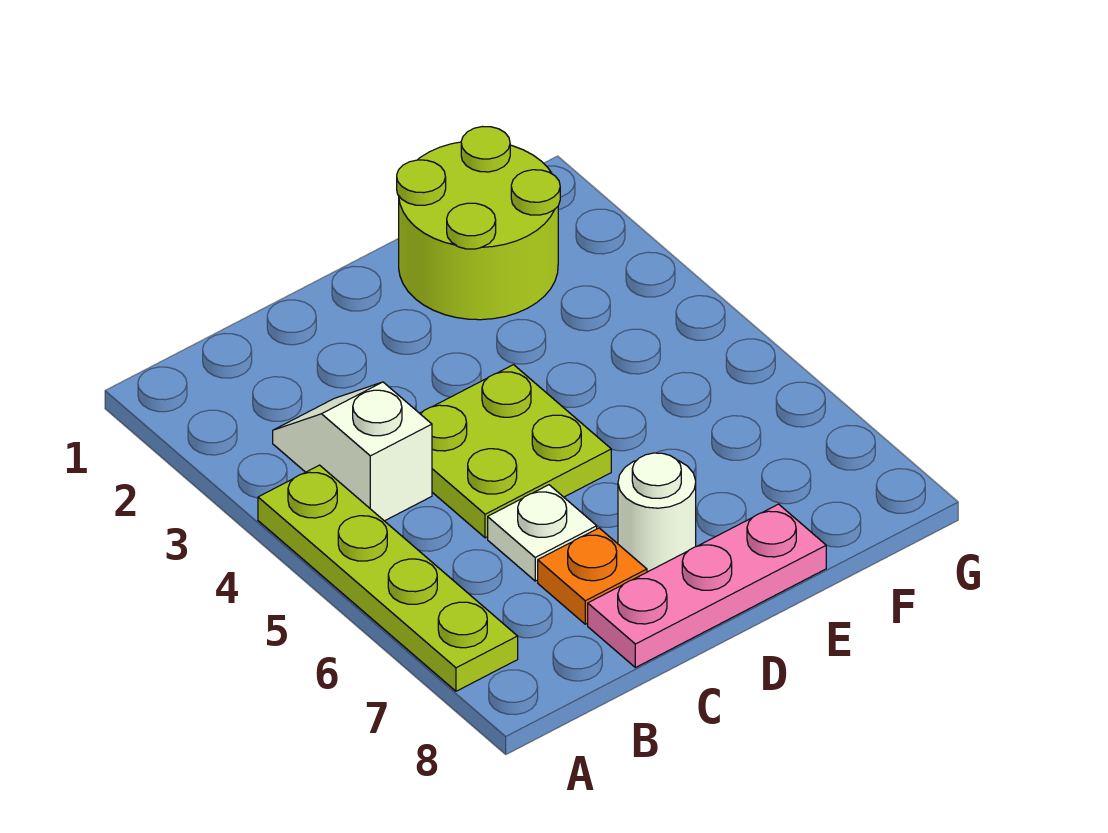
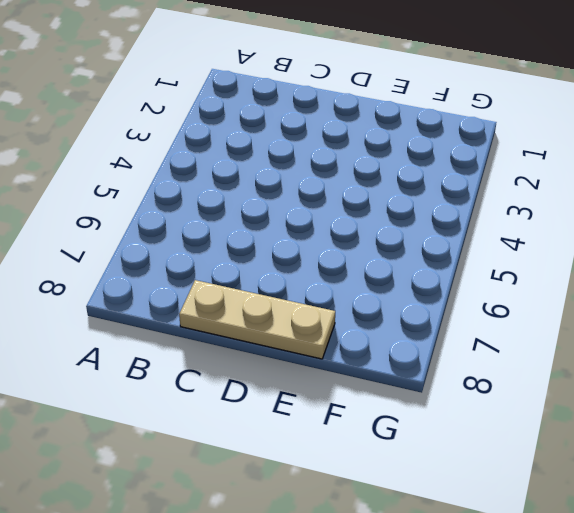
tan plate C8:E8 level 1 -> pink plate C8:E8 level 1
none -> lime plate A4:A7 level 1
none -> white slope B3:B4 level 1 top 4

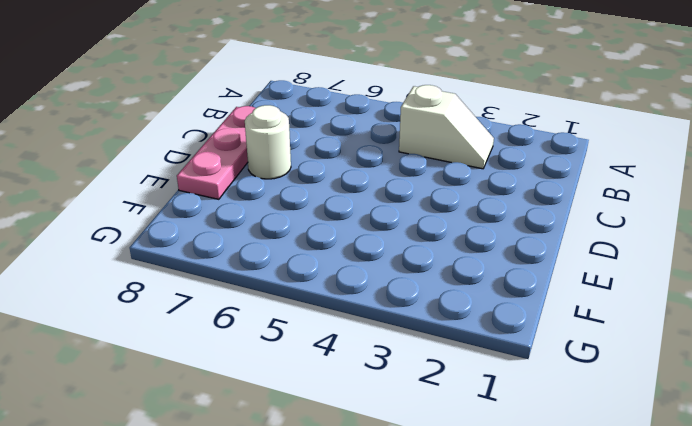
none -> lime plate A4:A7 level 1
none -> lime plate C4:D5 level 1

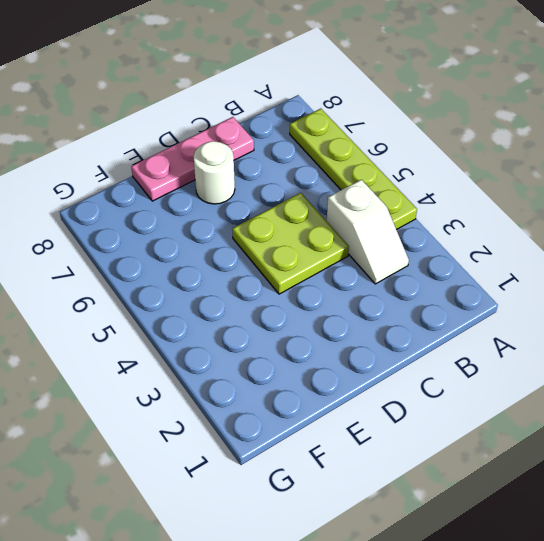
none -> white plate C6 level 1
none -> orange plate C7 level 1

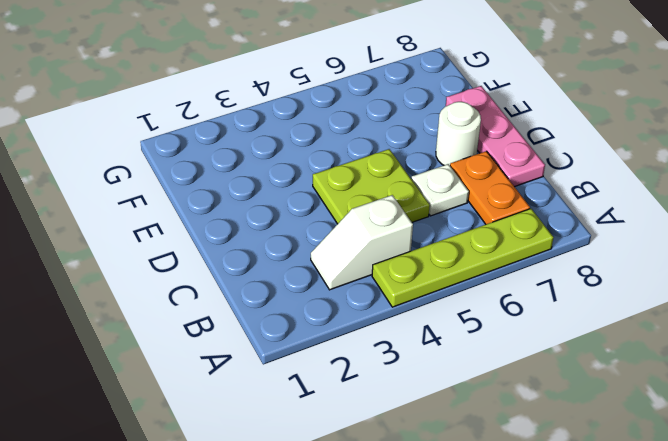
orange plate B7:C7 level 1 -> orange plate C7 level 1
none -> lime round brick E1:F2 level 1

